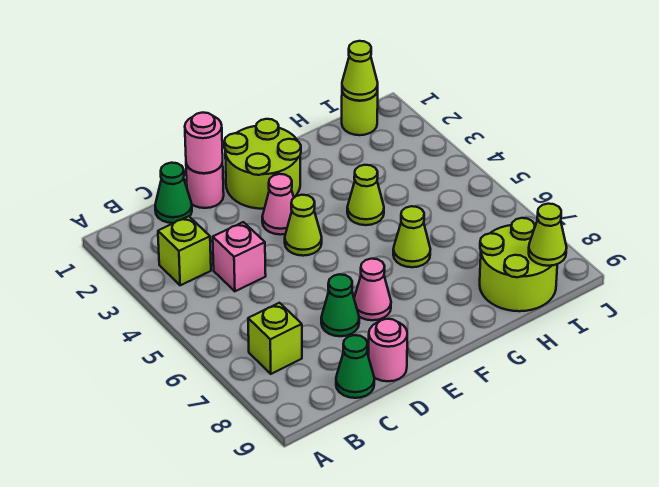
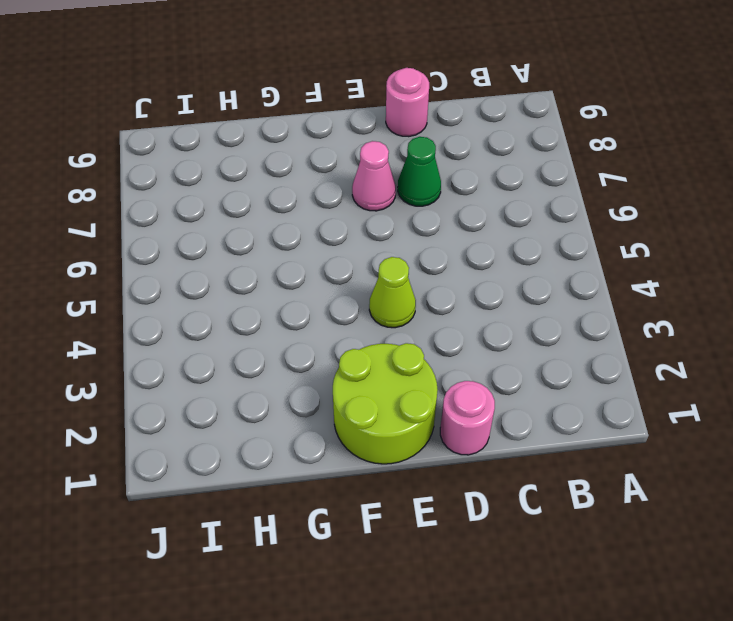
none -> lime brick B3 level 1
none -> lime brick B7 level 1
none -> green cone C1 level 1

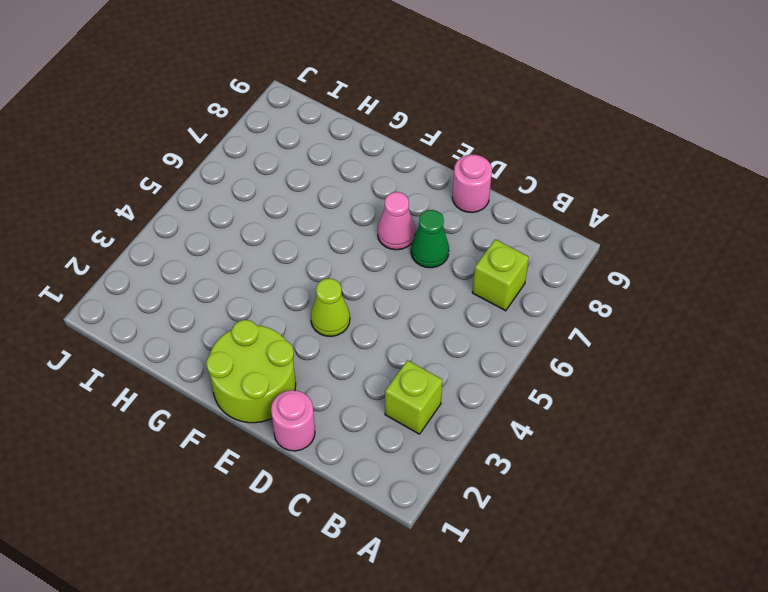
none -> green cone C1 level 1
none -> pink brick C4 level 1
none -> green cone C9 level 1

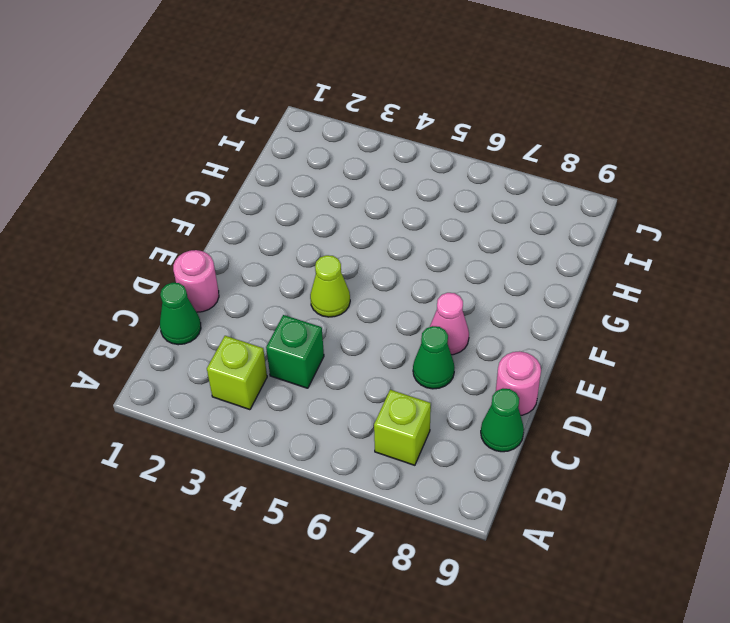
green brick C4 level 1 -> pink brick C4 level 1
none -> lime round brick E1:F2 level 1
none -> pink cone E3 level 1
none -> lime cone G4 level 1

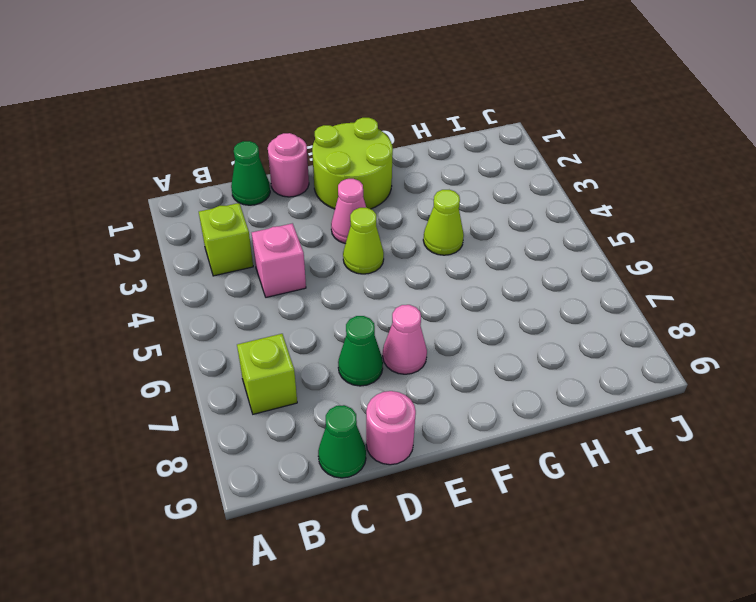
none -> lime cone G6 level 1
none -> lime round brick H8:I9 level 1
none -> lime round brick I1 level 1

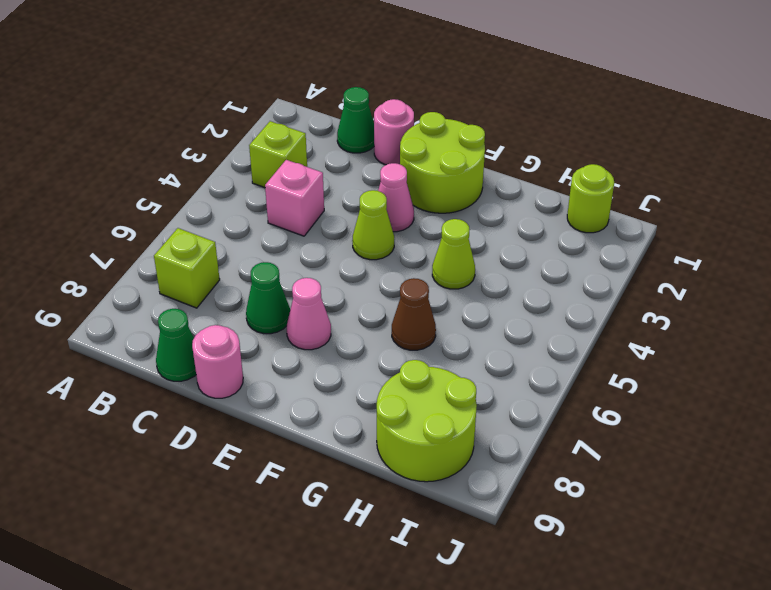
brown cone G6 level 1 -> lime cone G6 level 1
none -> pink round brick D1 level 2
none -> lime cone I1 level 2
none -> lime cone I9 level 2

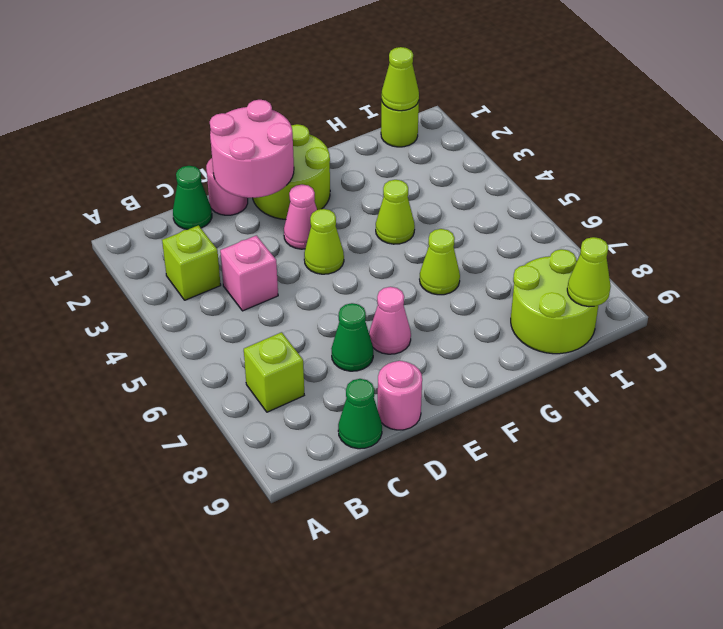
pink round brick D1:E2 level 2 -> pink round brick D1 level 2

